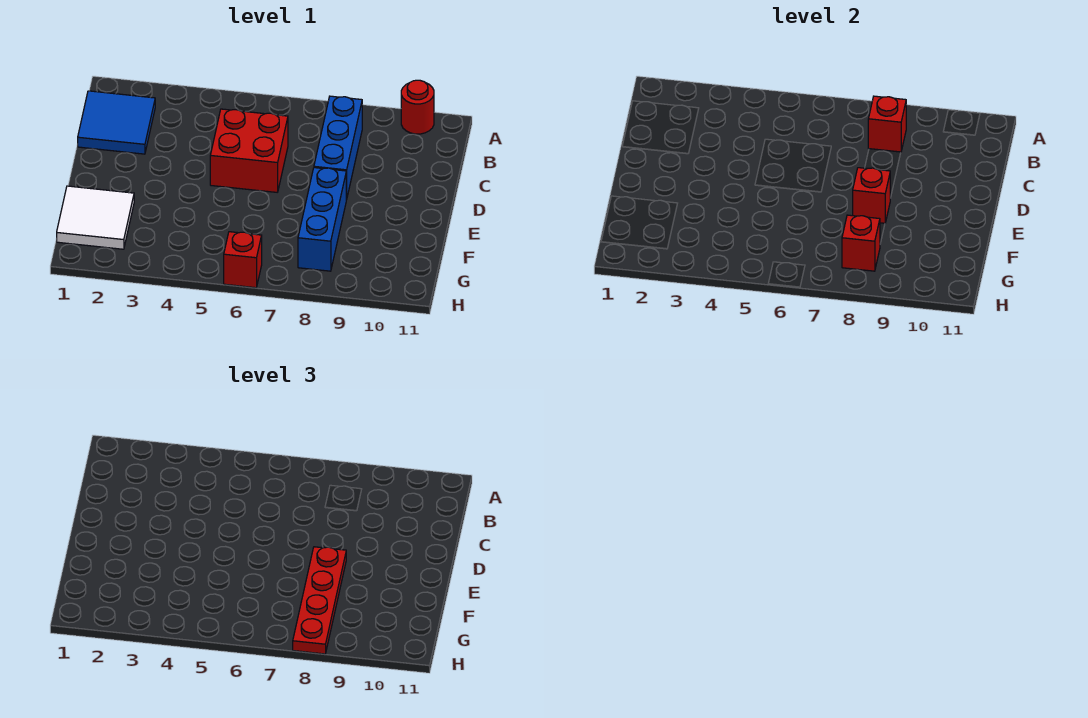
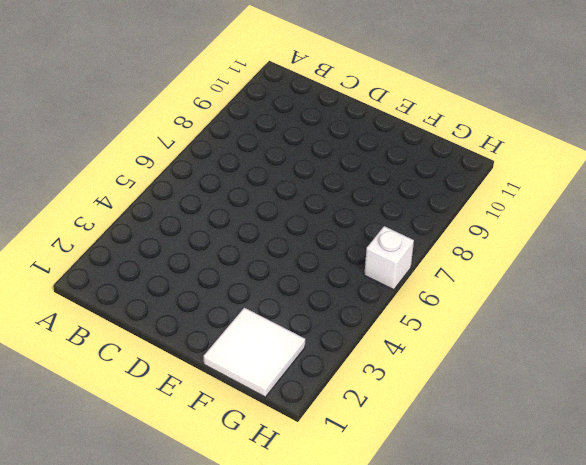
white brick H6 level 1 -> red brick H6 level 1
none -> red round brick A10 level 1
none -> blue tile B1:C2 level 1

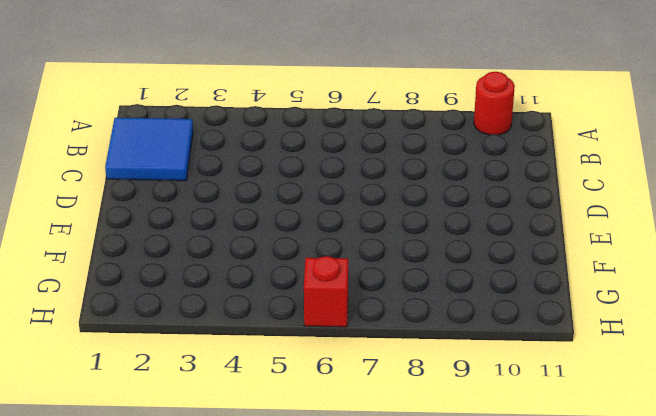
none -> blue brick B8:D8 level 1
none -> red brick C5:D6 level 1

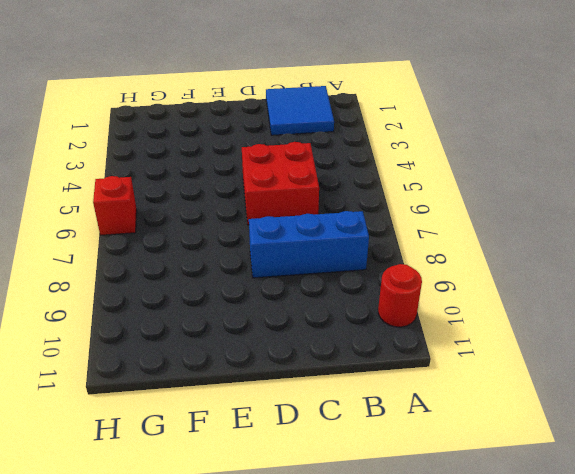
none -> blue brick E8:G8 level 1
none -> white tile F1:G2 level 1

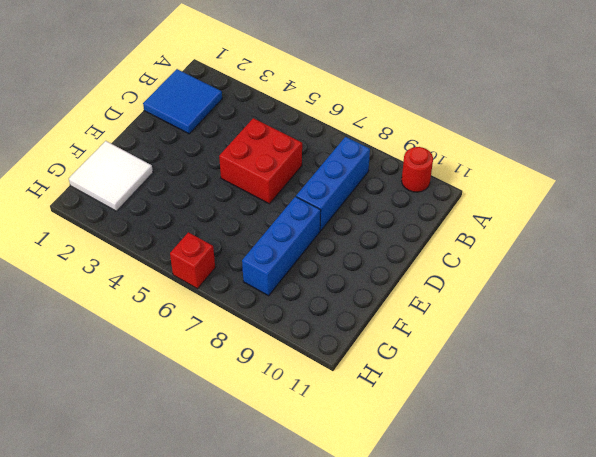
none -> red brick B8 level 2
none -> red brick E8 level 2

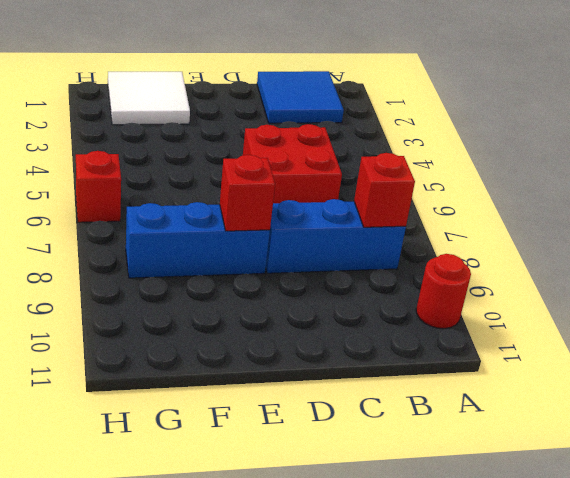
none -> red brick G8 level 2
none -> red plate E8:H8 level 3

